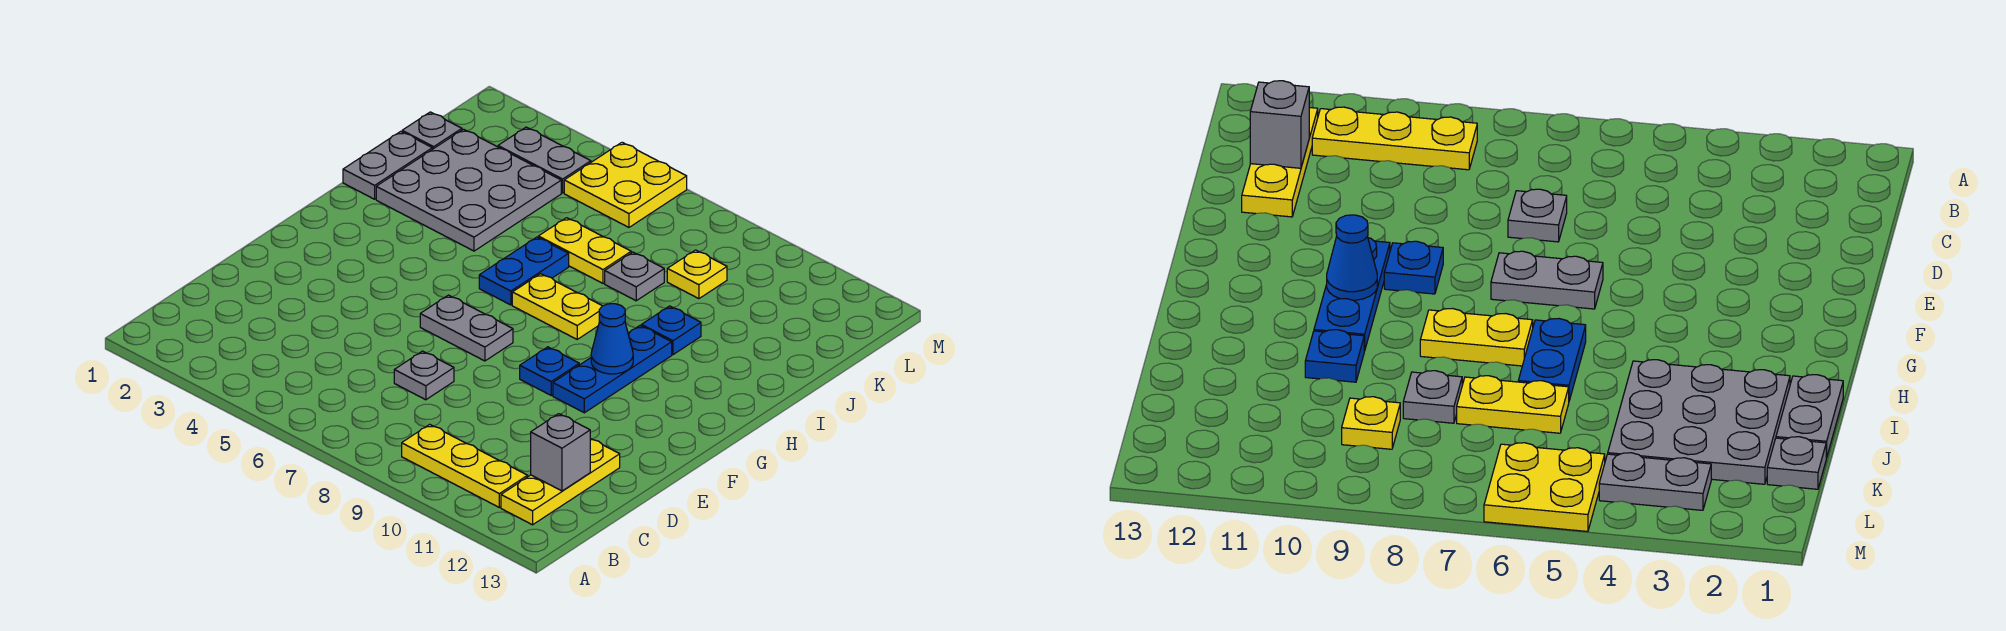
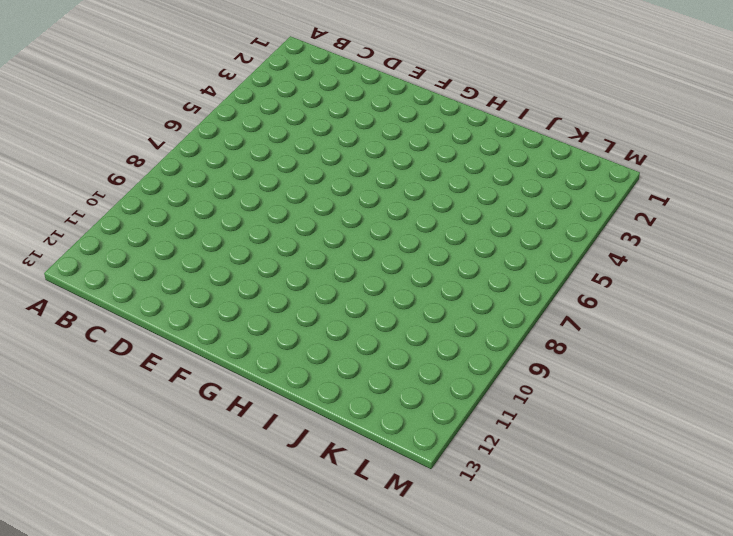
none -> yellow plate B9:B11 level 1
none -> yellow plate B12:D12 level 1
none -> grey plate D7 level 1

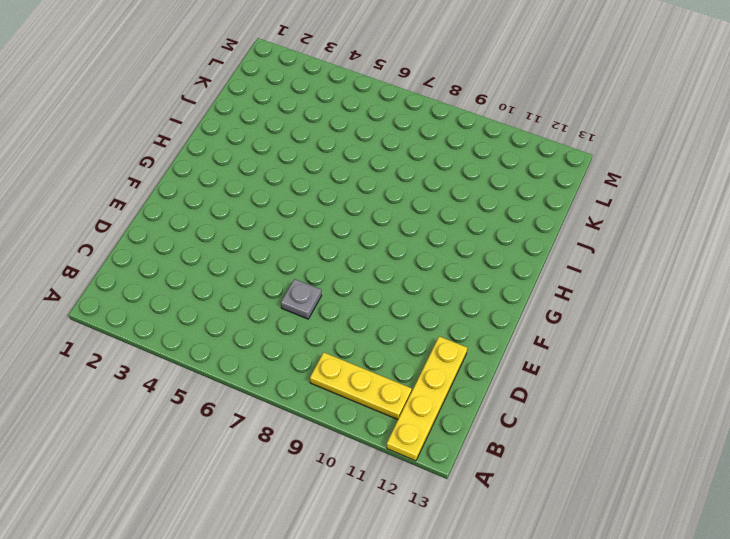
yellow plate A12:D12 level 1 -> yellow plate B12:D12 level 1
none -> grey plate F6:F7 level 1
none -> blue plate F9 level 1
none -> blue plate F10:H10 level 1

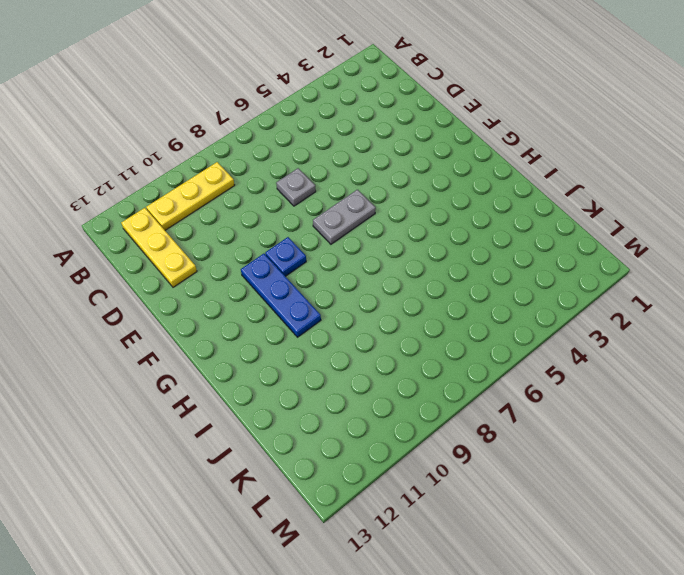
none -> blue plate H6:I6 level 1
none -> yellow plate H7:H8 level 1
none -> grey plate I1:J1 level 1

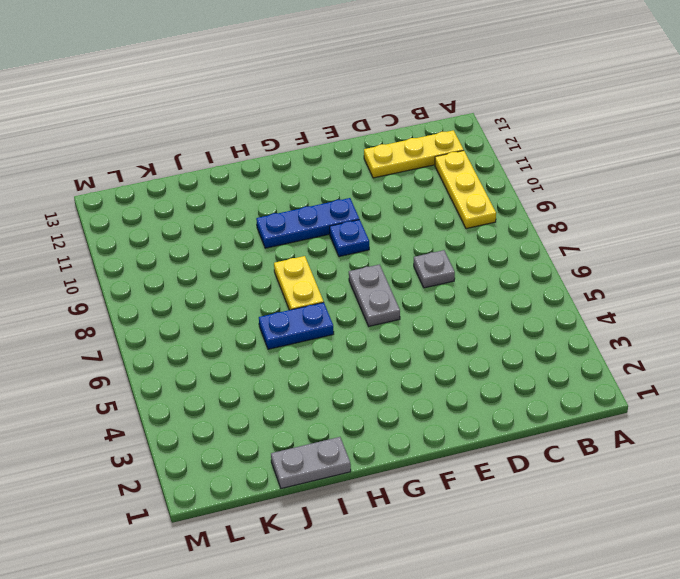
none -> grey plate I2:K4 level 1
none -> blue plate I10 level 1
none -> yellow plate J6:J7 level 1

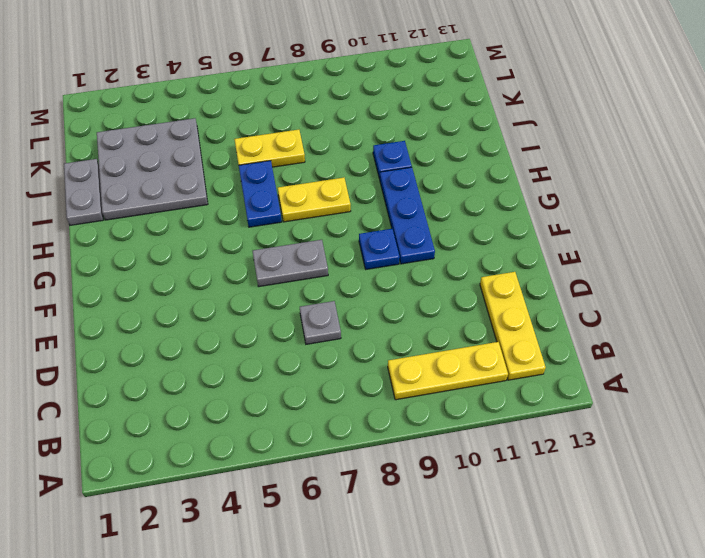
none -> grey plate J8 level 1
none -> grey plate K1 level 1
none -> yellow plate K9 level 1

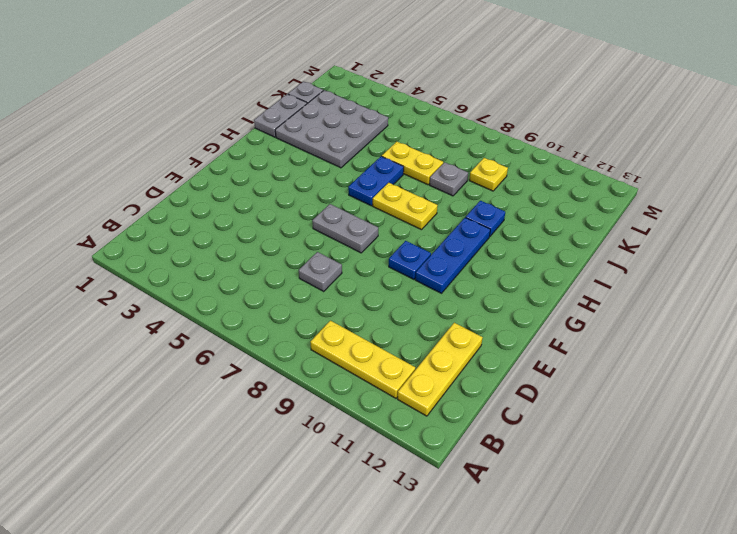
none -> grey plate L3:L4 level 1
none -> yellow plate L5:M6 level 1
none -> grey brick C12 level 2

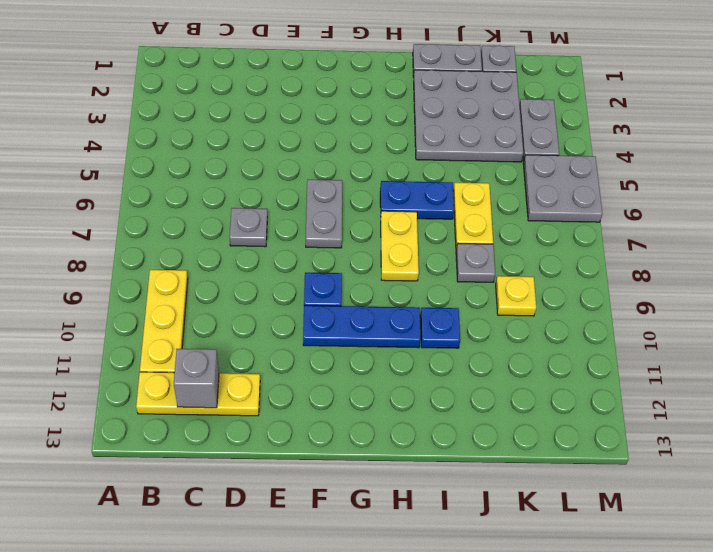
grey plate L5:M6 level 1 -> yellow plate L5:M6 level 1
none -> blue cone G10 level 2

